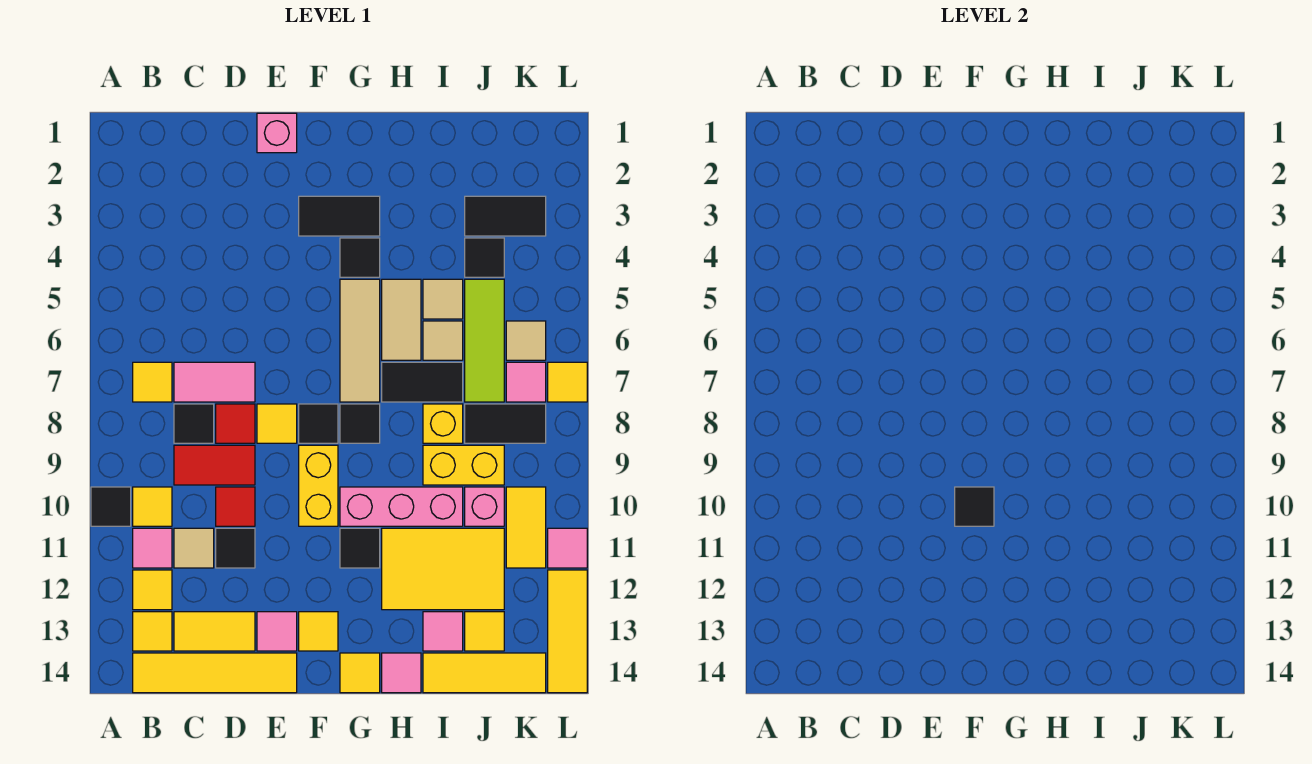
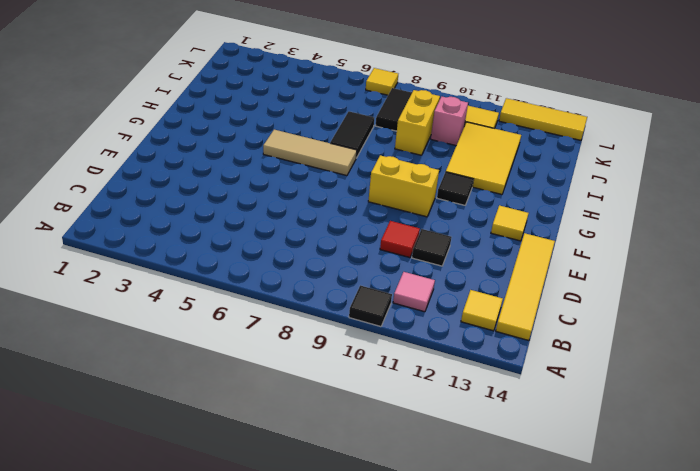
none -> yellow tile B7 level 1
none -> yellow tile B10 level 1
none -> yellow tile B12 level 1
none -> pink tile C7:D7 level 1

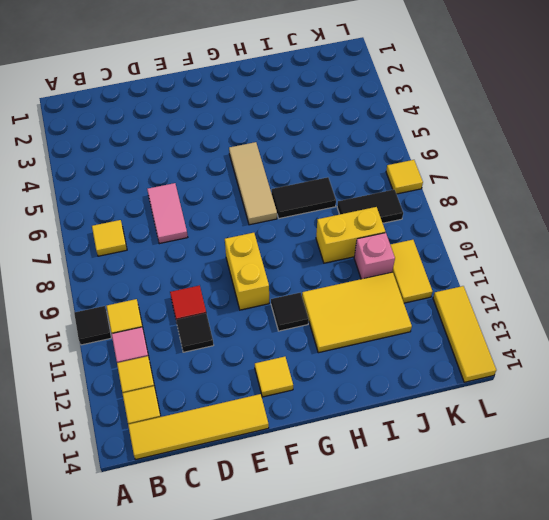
pink tile D6:D7 level 1 -> pink tile C7:D7 level 1
none -> black tile C8 level 1
none -> red tile C9:D9 level 1
none -> tan tile C11 level 1
none -> yellow tile C13:D13 level 1

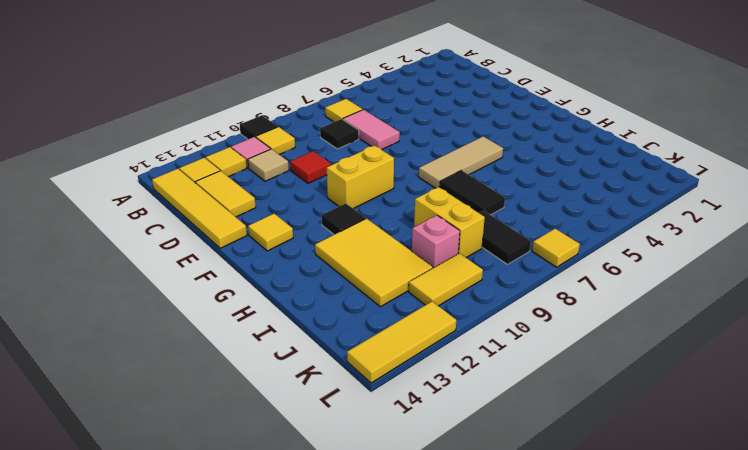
none -> red tile C9:D9 level 1
none -> red tile D8 level 1
none -> black tile D11 level 1
none -> pink brick E1 level 1

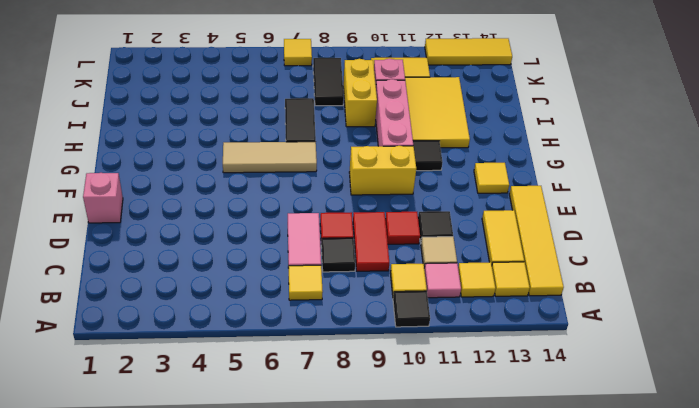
none -> yellow tile E8 level 1
none -> pink tile E13 level 1
none -> black tile F3:G3 level 1
none -> black tile F8 level 1

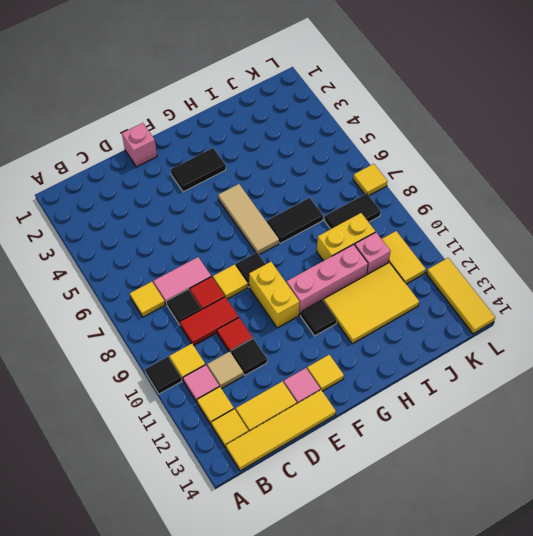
none -> black tile G4 level 1
none -> black tile G8 level 1
none -> yellow tile G14 level 1
none -> tan tile H5:H6 level 1

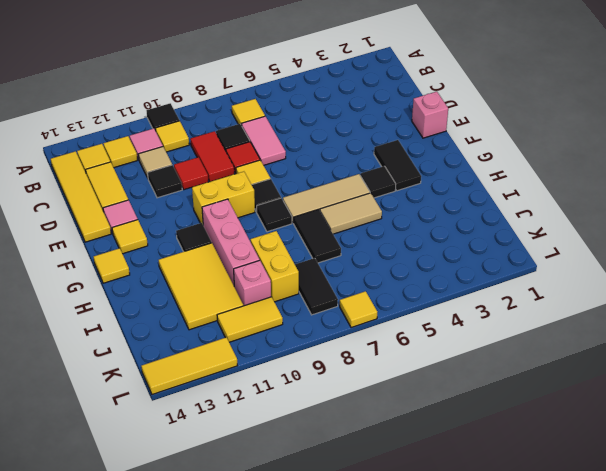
none -> pink tile H14 level 1
none -> tan tile I5 level 1
none -> tan tile I6 level 1
none -> yellow brick I8 level 1

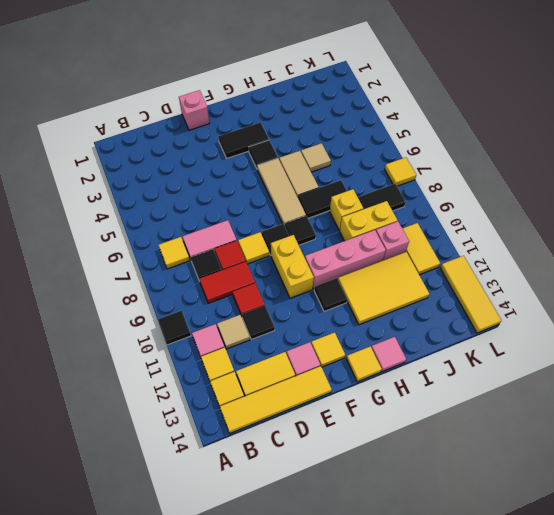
none -> yellow tile B10 level 1
none -> tan tile I6 level 1
none -> pink tile I13 level 1
none -> yellow tile I14:K14 level 1

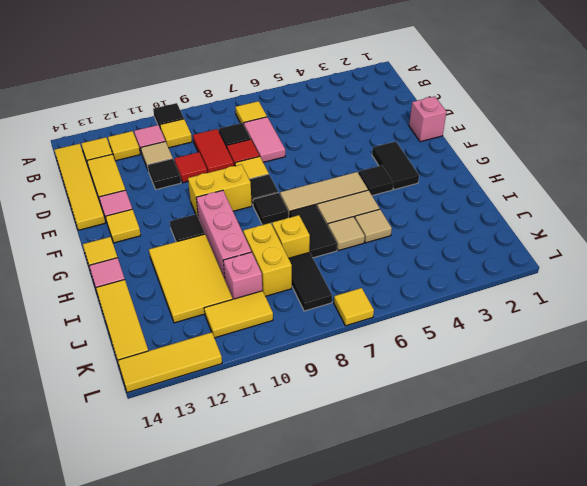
none -> pink tile I13 level 1
none -> black tile J3:K3 level 1
none -> black tile J4 level 1
none -> lime tile J5:J7 level 1

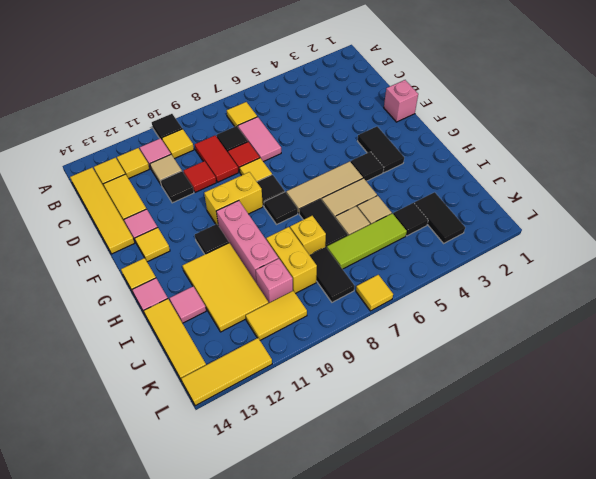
none -> yellow tile J13 level 1
none -> tan tile K6 level 1
none -> pink tile K7 level 1
none -> pink tile L11 level 1

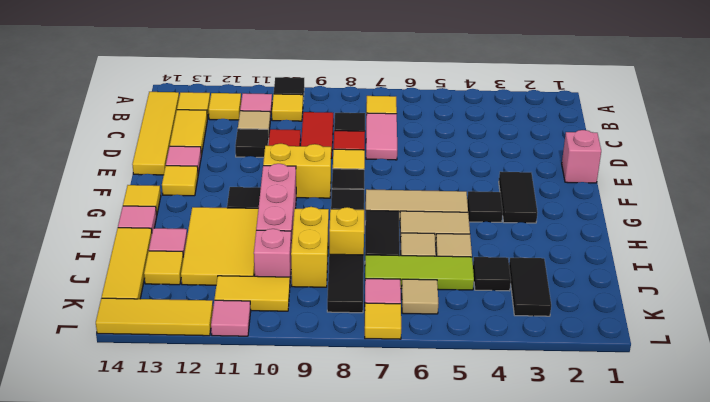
none -> black tile F10 level 2

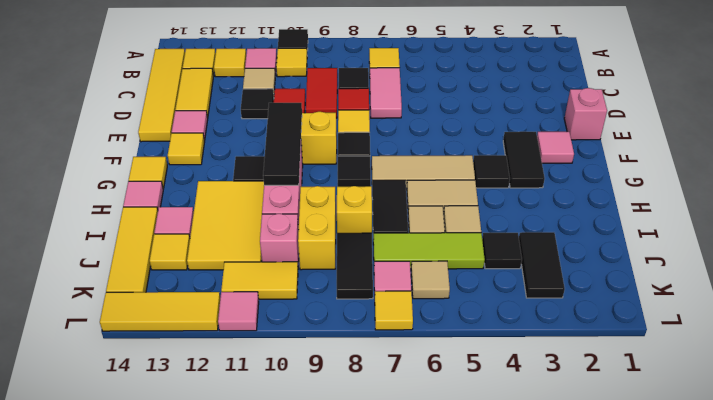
pink tile F2 level 1 -> none
black tile F10:H10 level 2 -> black tile F10 level 2

